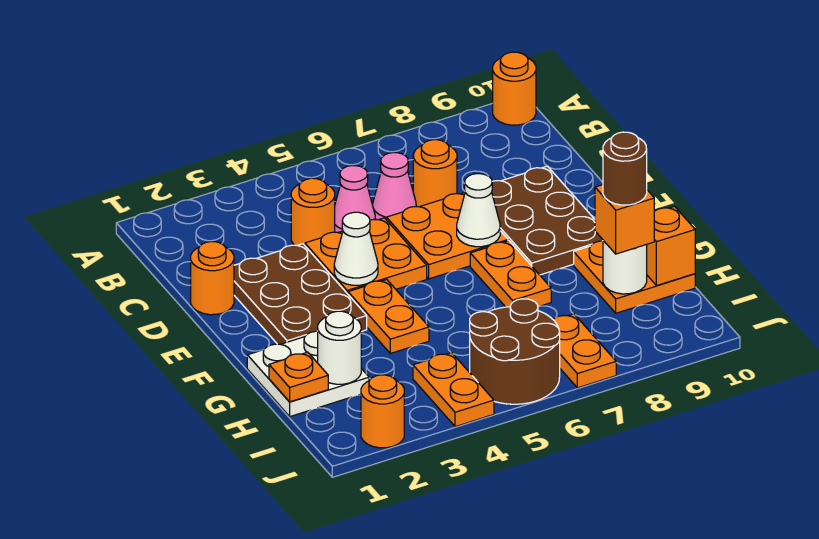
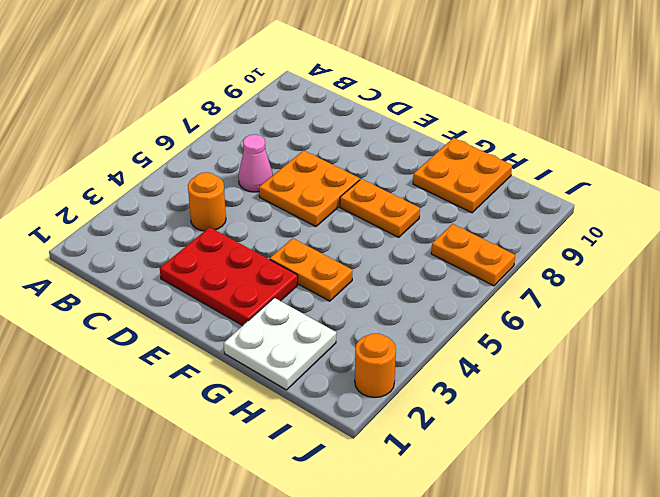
red plate D2:F3 level 1 -> brown plate D2:F3 level 1
none -> orange round brick A10 level 1
none -> pink cone C5 level 1
none -> orange round brick C7 level 1

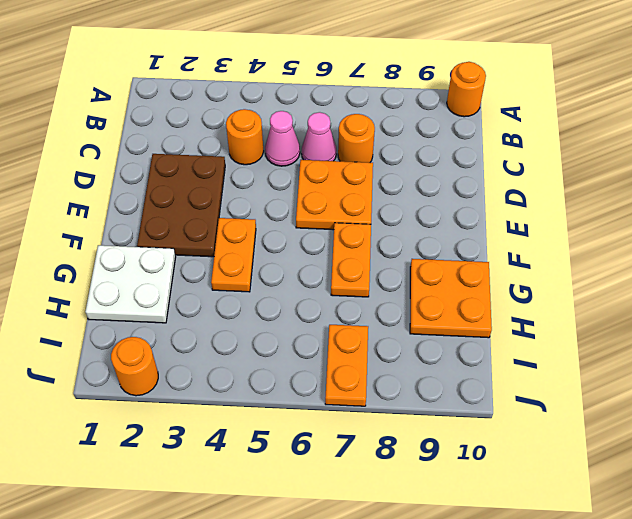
none -> orange round brick D1 level 1
none -> orange plate D4:E5 level 1
none -> brown plate D8:F9 level 1

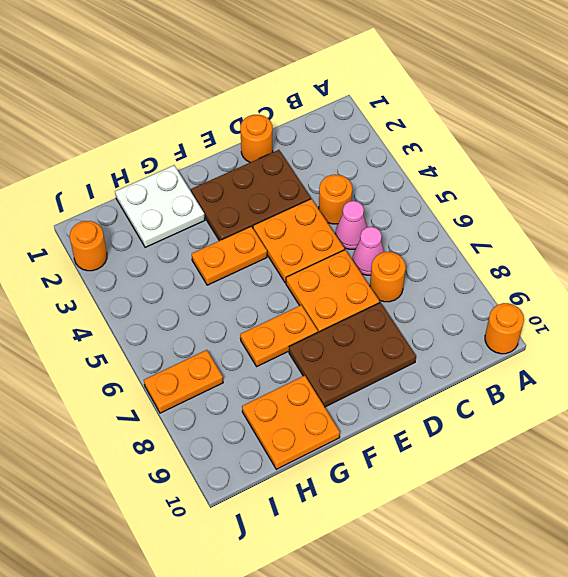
none -> orange plate I4:J4 level 1
none -> brown round brick I5:J6 level 1
none -> white cone E4 level 2

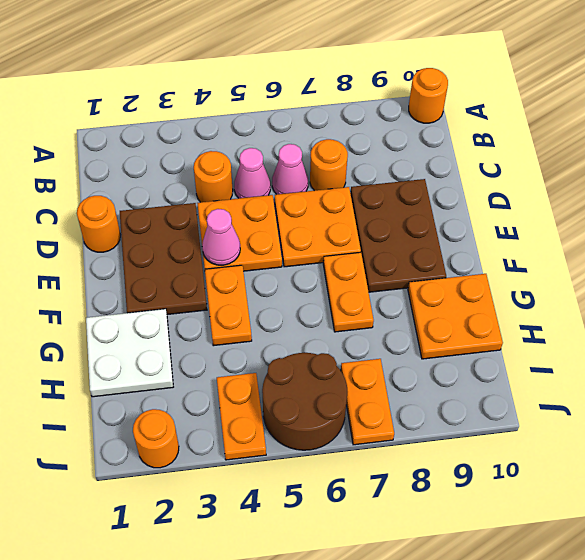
pink cone E4 level 2 -> white cone E4 level 2
none -> white cone E7 level 2
none -> orange plate H1 level 2
none -> white round brick H2 level 2

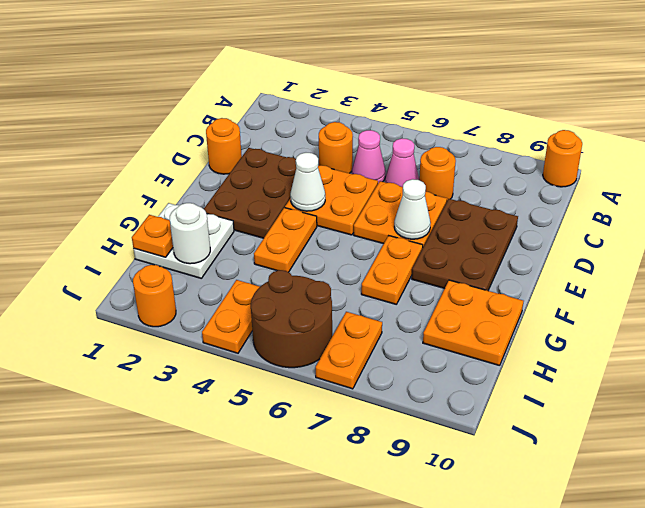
none -> white round brick H9 level 2
none -> orange brick H10 level 2
none -> orange brick H9 level 3

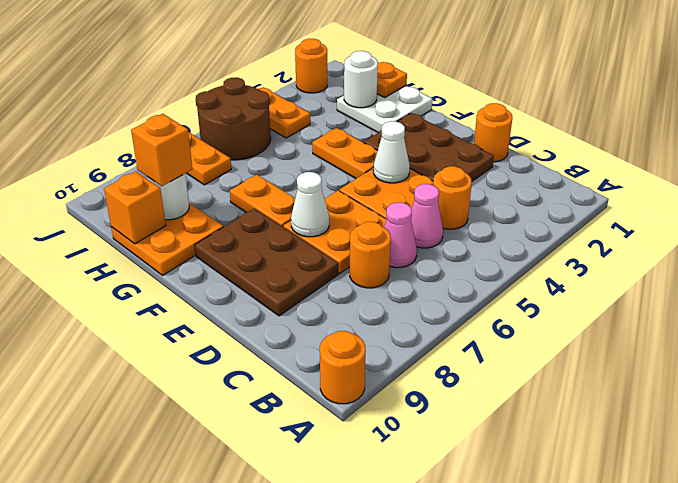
none -> brown round brick H9 level 4

